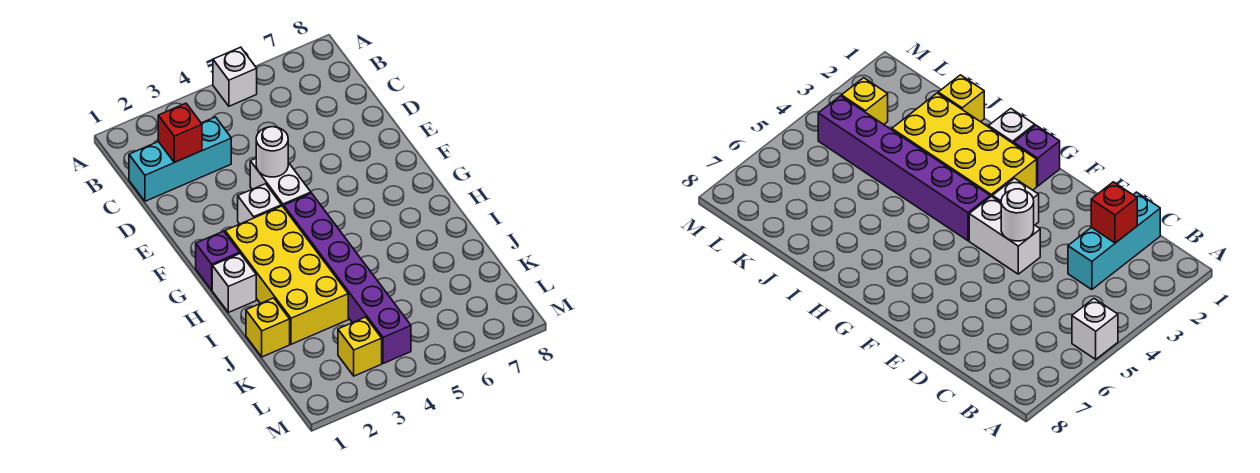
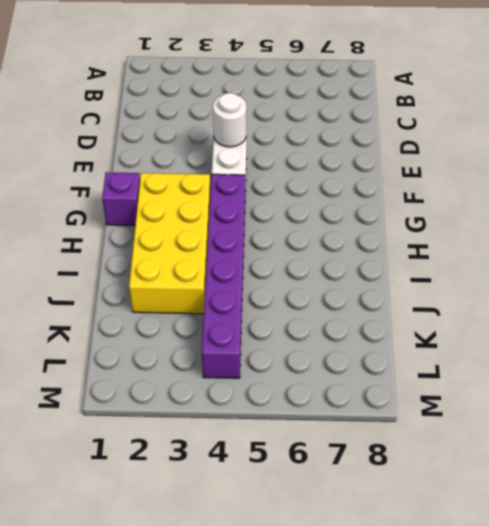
none -> white brick A5 level 1
none -> cyan brick C1:C3 level 1
none -> white brick F3 level 1

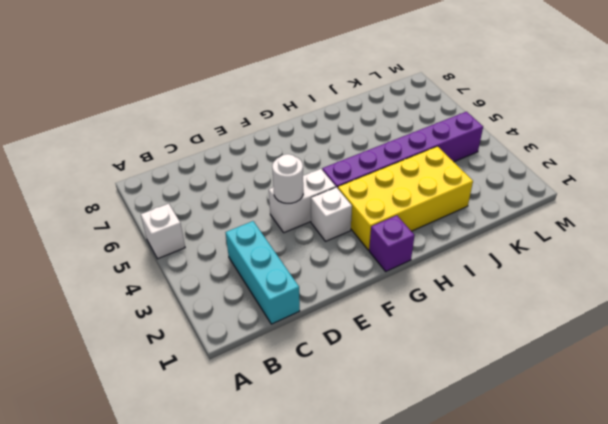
none -> white brick H1 level 1
none -> yellow brick J1 level 1
none -> yellow brick L3 level 1

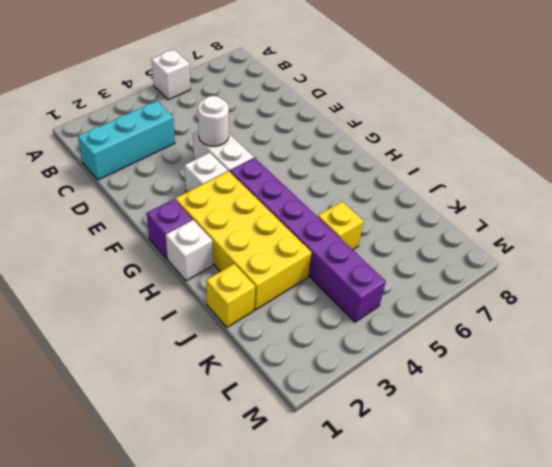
yellow brick J5 level 1 -> yellow brick L3 level 1
none -> red brick C2 level 2

